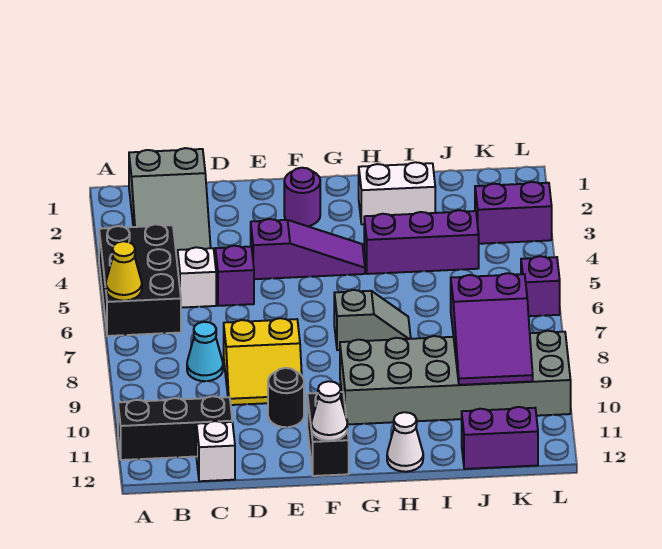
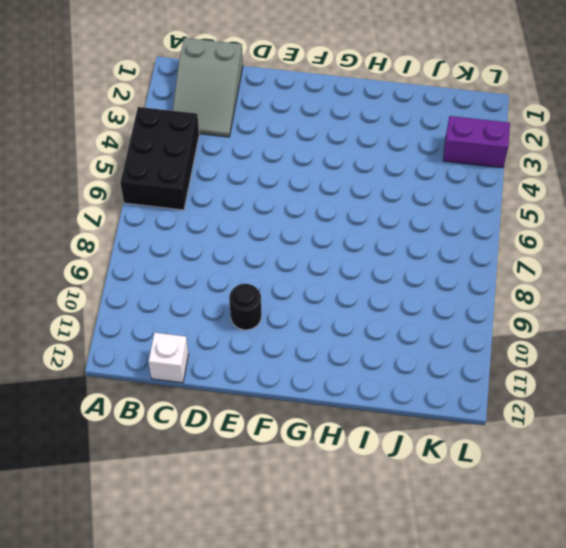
none -> black brick A11:C11 level 1
none -> white brick C5 level 1
none -> cyan cone C8 level 1

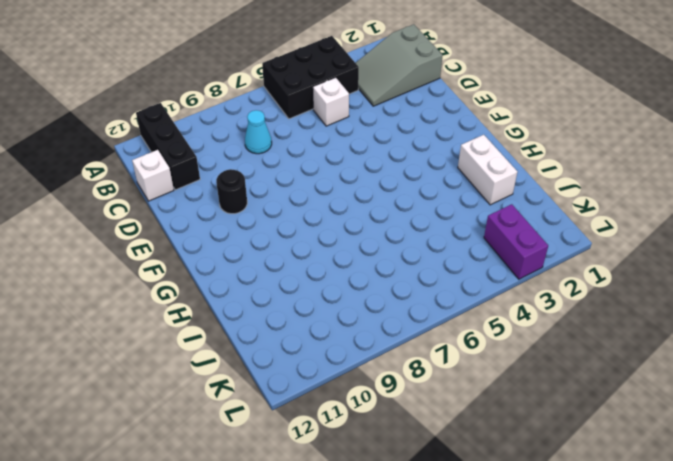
none -> purple brick D5 level 1
none -> yellow slope D8:E9 level 1 top 8
none -> purple slope E4:G4 level 1 top E

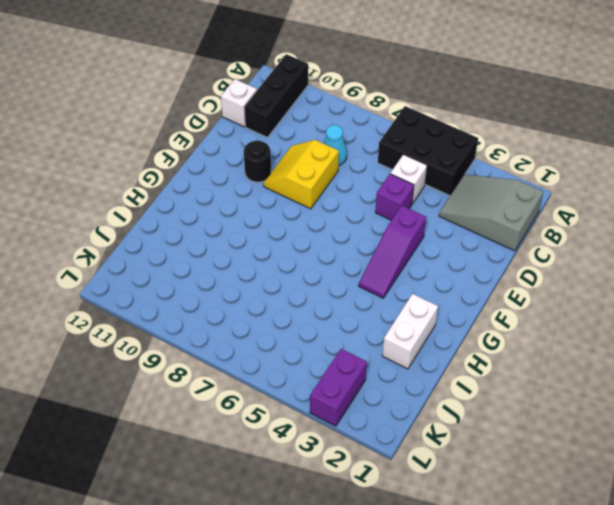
none -> purple round brick F2 level 1
none -> black brick F11:F12 level 1
none -> grey slope G7:H7 level 1 top G

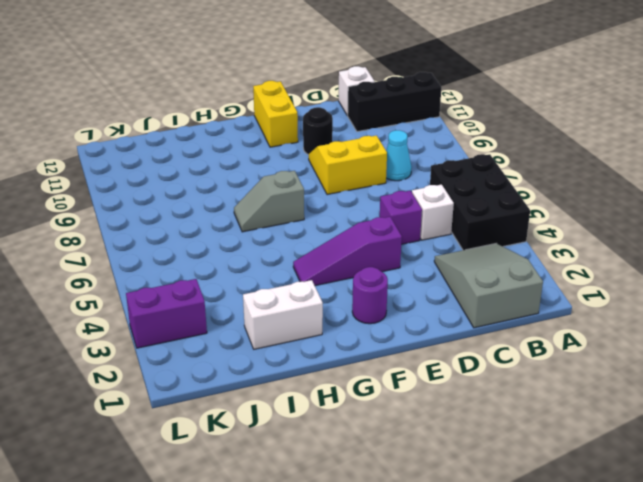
yellow brick F11:F12 level 1 -> black brick F11:F12 level 1
none -> grey brick G9:L10 level 1
none -> purple brick H4:J4 level 1
none -> white cone H12 level 1

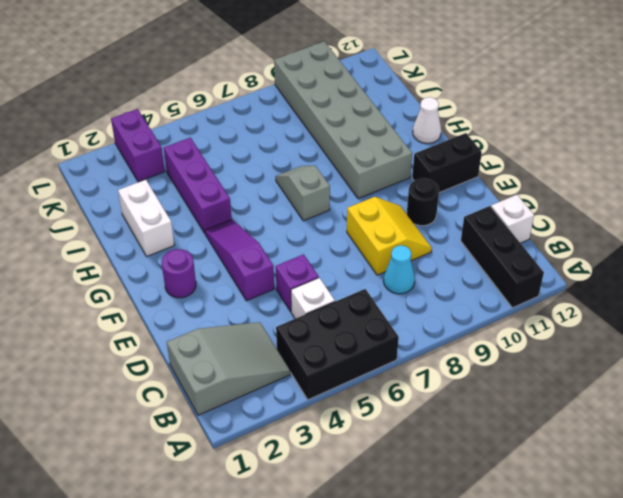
none -> purple brick J12:K12 level 1
none -> purple brick L6 level 1
none -> yellow cone A6 level 2

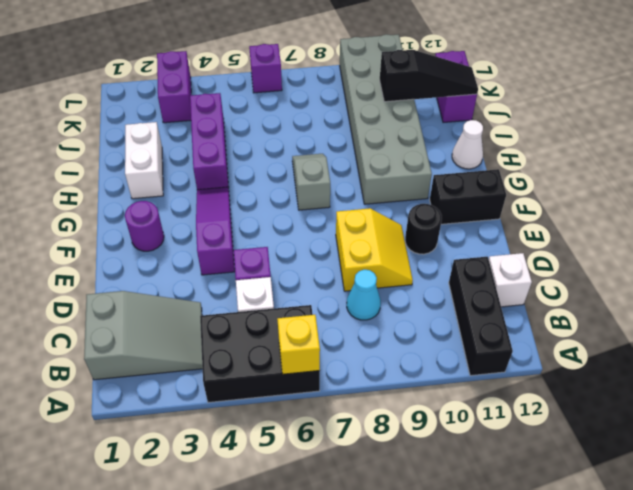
yellow brick A6 level 2 -> yellow cone A6 level 2
black slope J10:J12 level 2 top 10 -> purple slope J8:K10 level 2 top 8
none -> white cone F12 level 2

